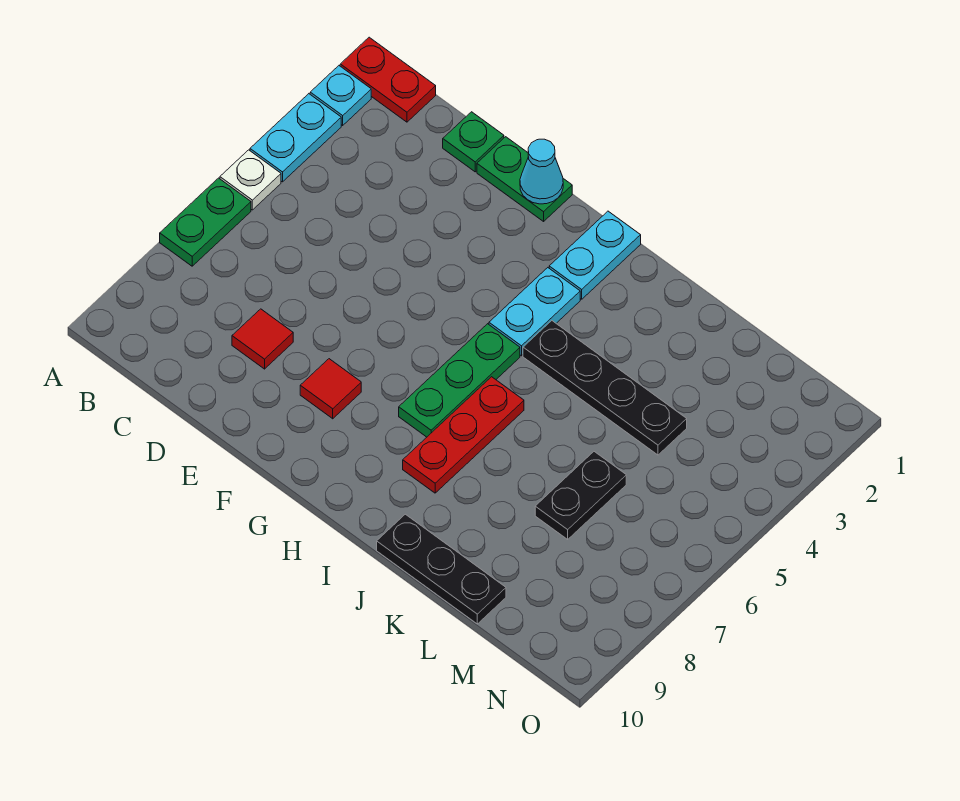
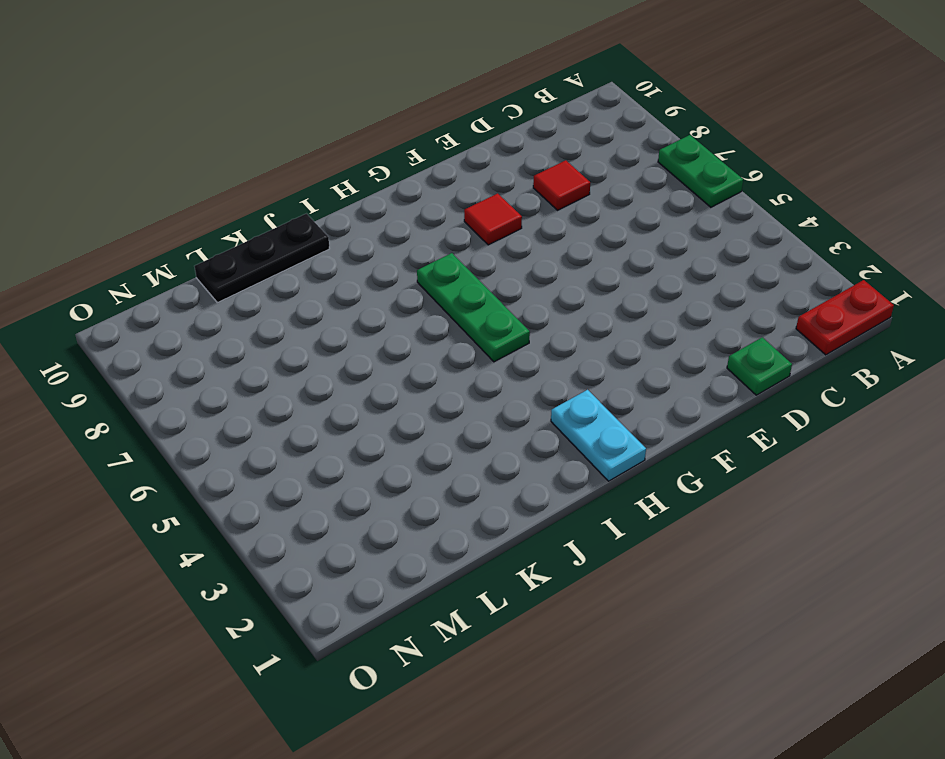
none -> cyan plate A2 level 1
none -> cyan plate A3:A4 level 1
none -> white plate A5 level 1

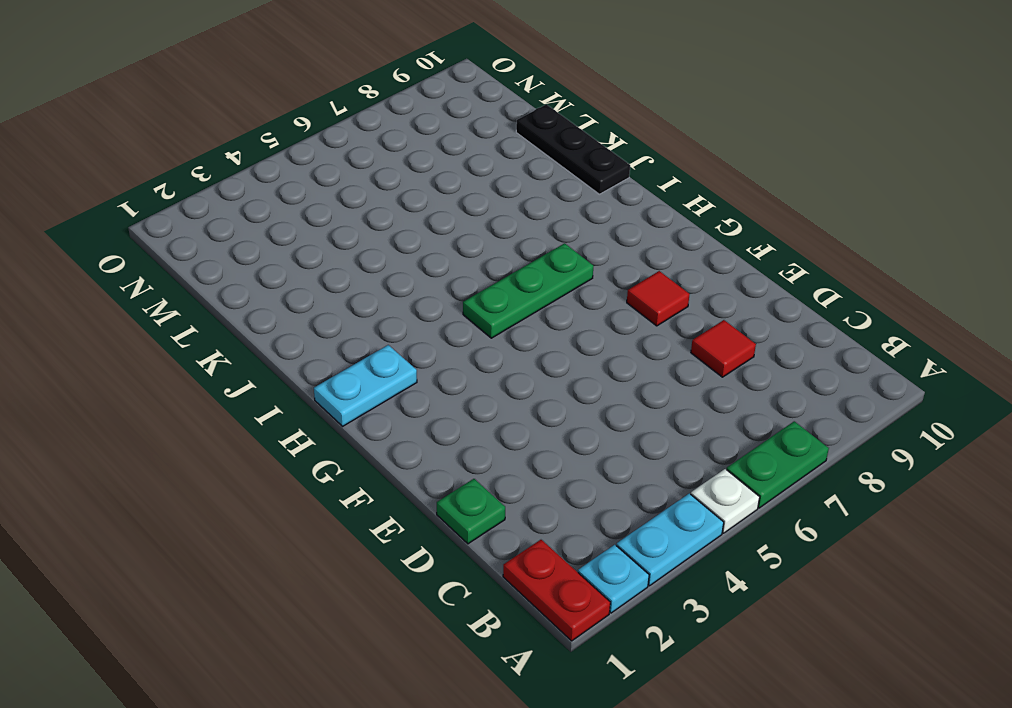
none -> green plate E1:F1 level 1
none -> cyan plate H3:H4 level 1
none -> black plate I4:L4 level 1

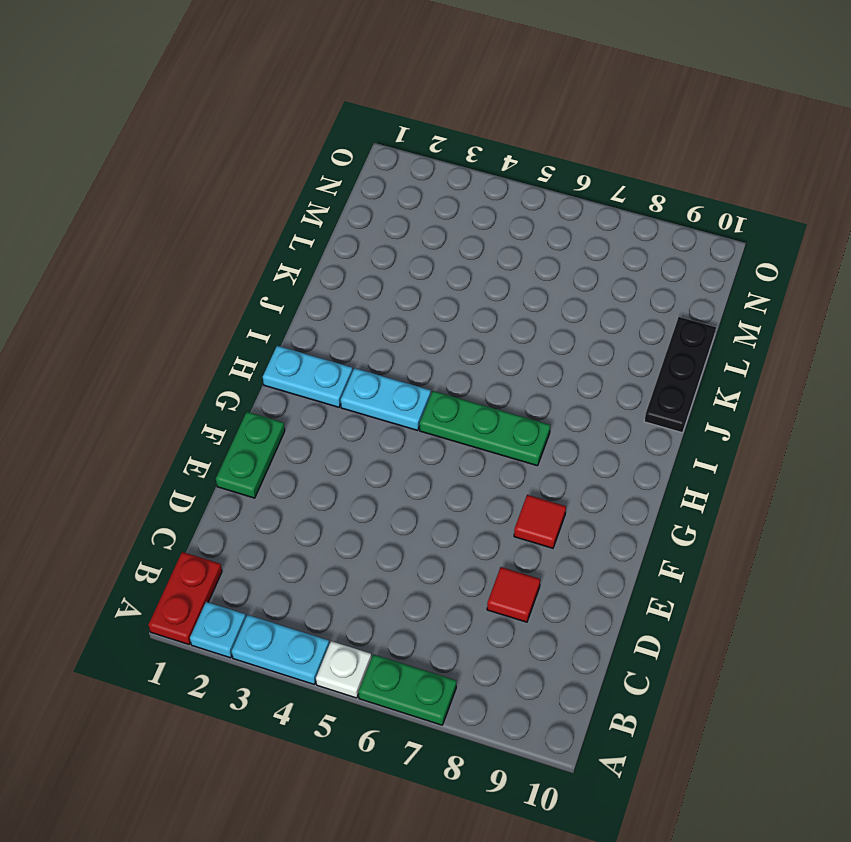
none -> green plate D1 level 1
none -> black plate I4:L4 level 1
none -> red plate I6:I8 level 1

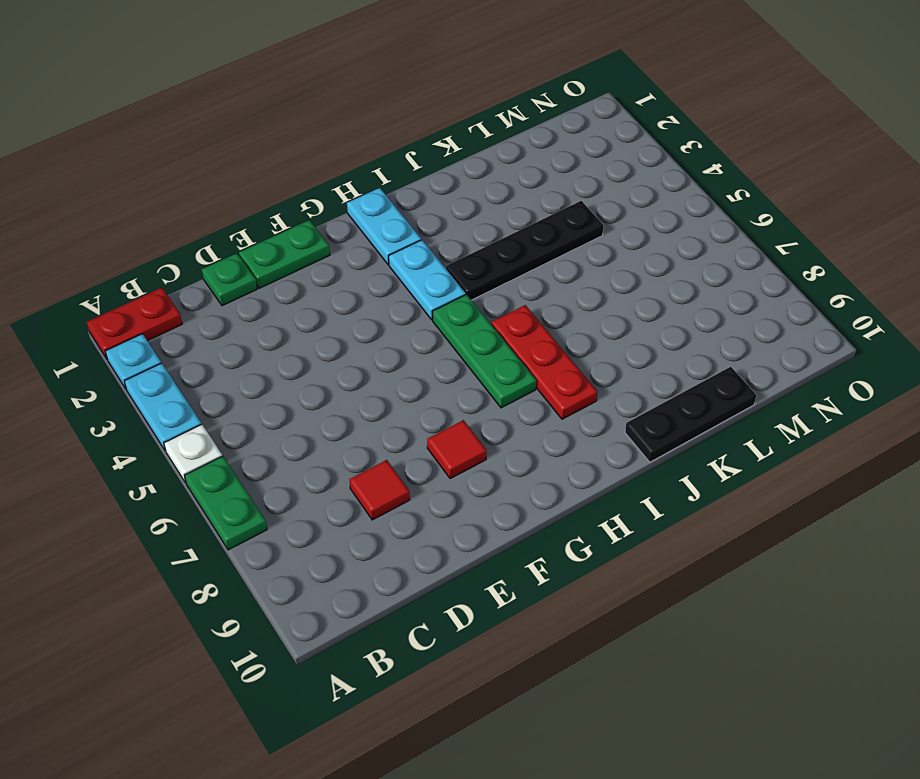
none -> black plate L6:L7 level 1
none -> cyan cone F1 level 2

